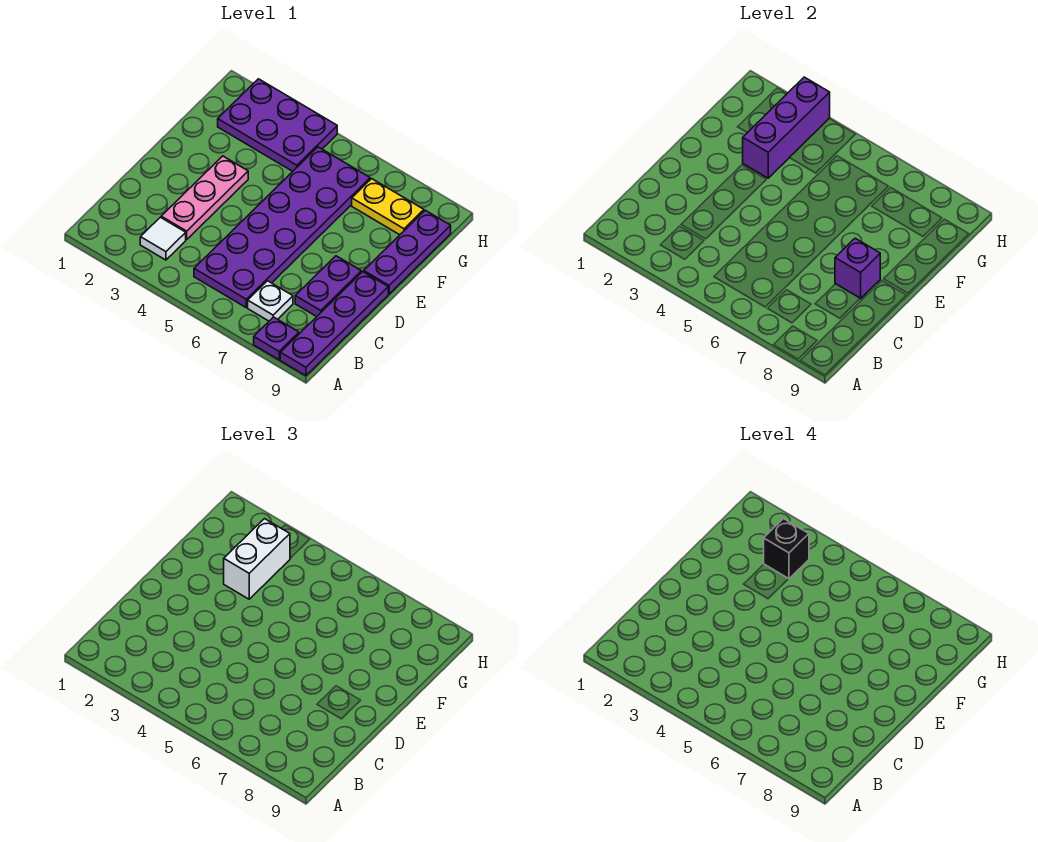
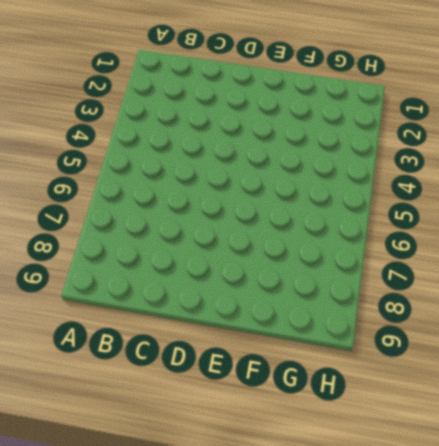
none -> purple plate A8 level 1
none -> purple plate A9:D9 level 1
none -> white tile B3 level 1

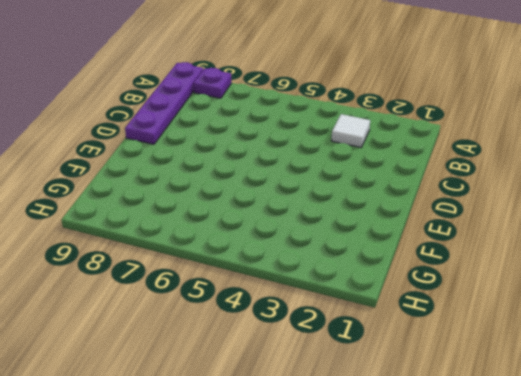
none -> purple plate B5:G6 level 1
none -> white plate B7 level 1
none -> pink plate C3:E3 level 1

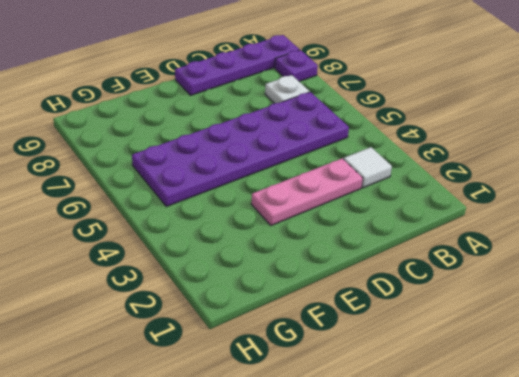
none -> purple plate C8:D8 level 1
none -> purple plate E9:G9 level 1
none -> purple plate G2:H4 level 1

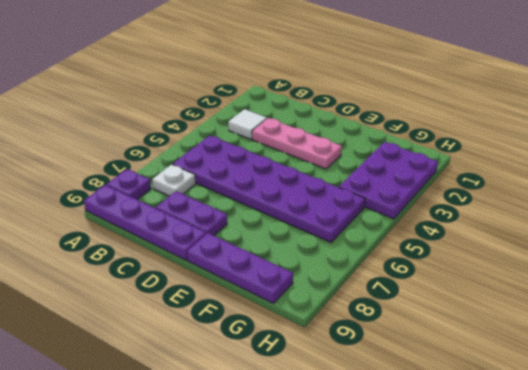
none -> yellow plate G7:G8 level 1
none -> purple brick D8 level 2
none -> purple brick F3:H3 level 2

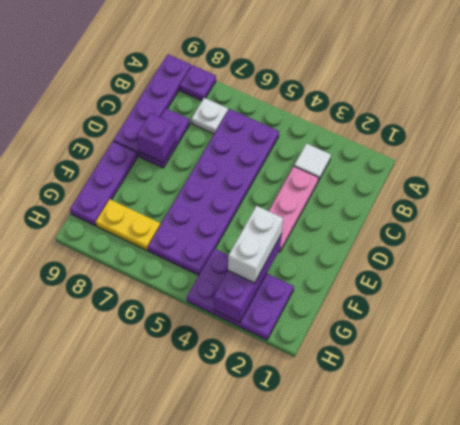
none -> black brick G3 level 4

